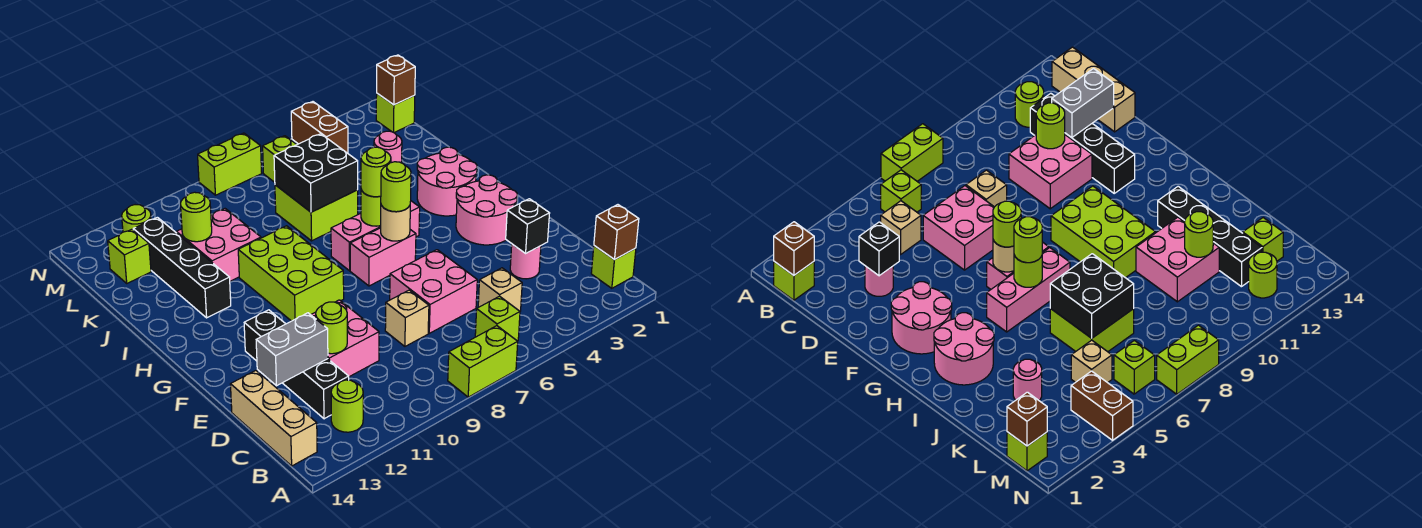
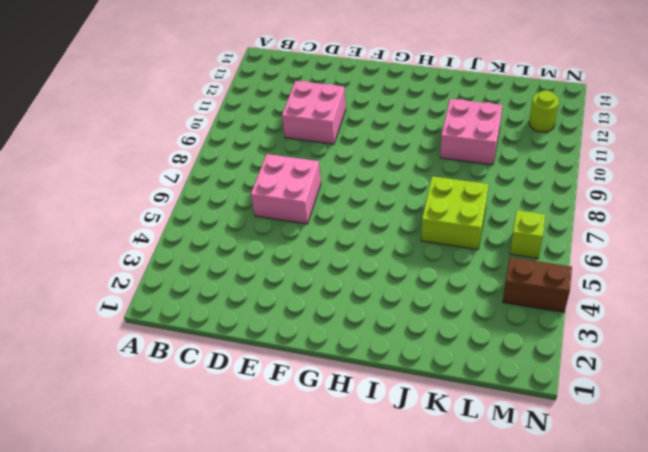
none -> lime brick A7:A8 level 1
none -> lime brick B1 level 1
none -> lime brick B6 level 1
none -> lime round brick B12 level 1

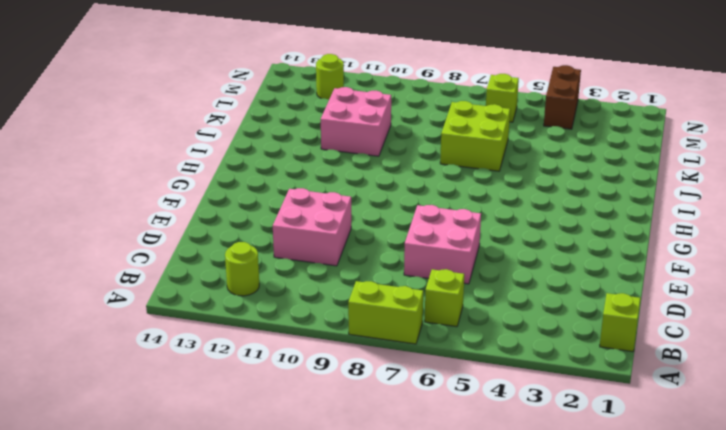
none -> tan brick B14:D14 level 1
none -> tan brick C5 level 1
none -> black brick C12:F12 level 1
none -> pink round brick D3 level 1

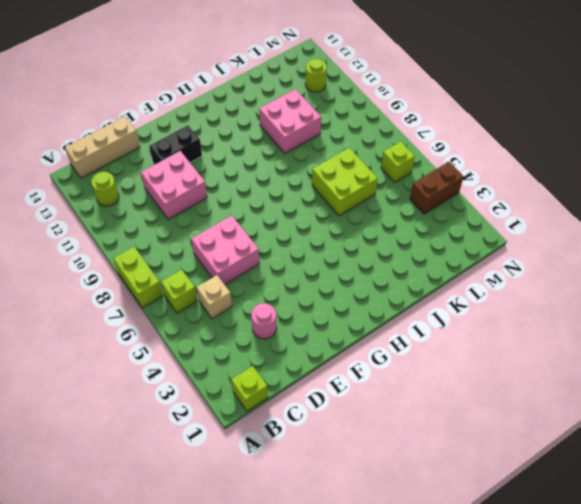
black brick E12:F12 level 1 -> black brick C12:F12 level 1
none -> tan brick D8 level 1
none -> pink round brick F2:G3 level 1
none -> pink brick G6:G7 level 1
none -> lime brick G9:I10 level 1

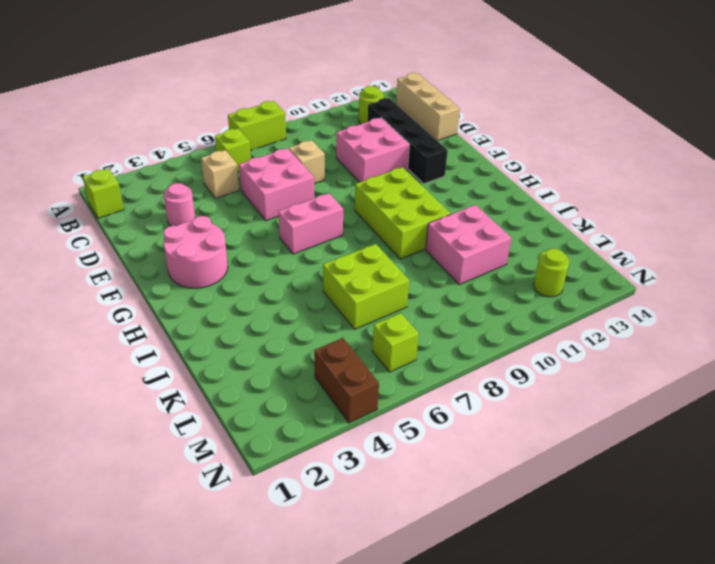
none -> pink round brick H2:I3 level 1
none -> pink brick H5:H7 level 1
none -> black brick I12:L12 level 1
none -> pink round brick K3 level 1

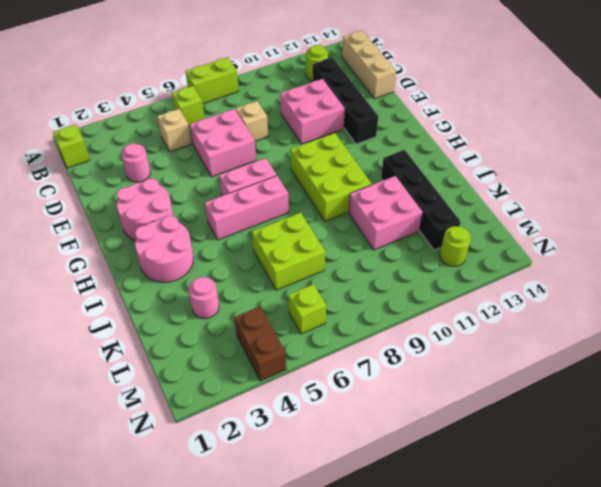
none -> tan brick L5 level 1
none -> lime brick L13 level 1
none -> lime brick M1 level 1
none -> lime brick N7:N8 level 1

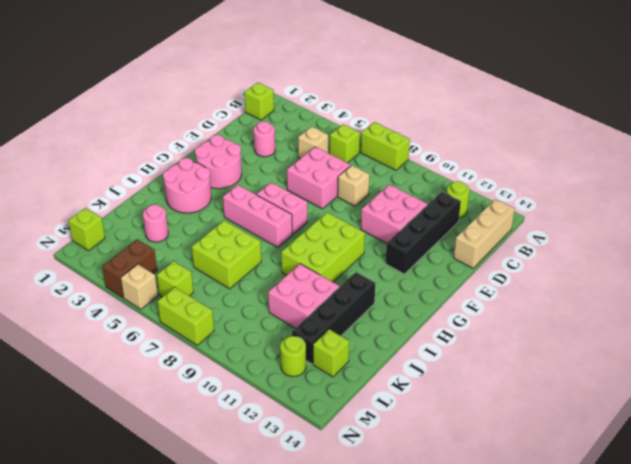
tan brick N5 level 1 -> tan brick L5 level 1
none -> brown brick B1 level 2
none -> black brick D3 level 2
none -> lime round brick D11 level 2
none -> grey brick D12:D13 level 2

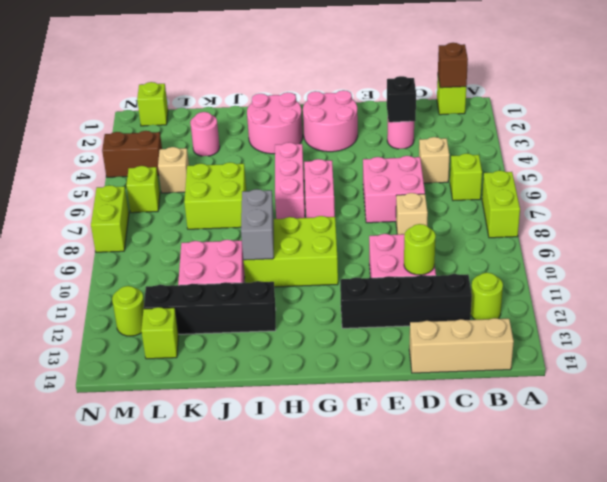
grey brick I9:I10 level 2 -> grey brick D12:D13 level 2
none -> tan round brick G6 level 2
none -> lime round brick H6 level 2
none -> black brick J6:K7 level 2
none -> lime round brick K11 level 2

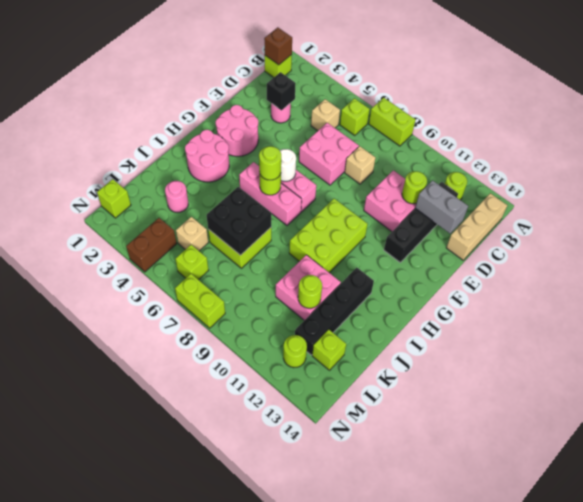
white round brick G6 level 2 -> tan round brick G6 level 2
none -> brown brick M1 level 2
none -> lime round brick G6 level 3

